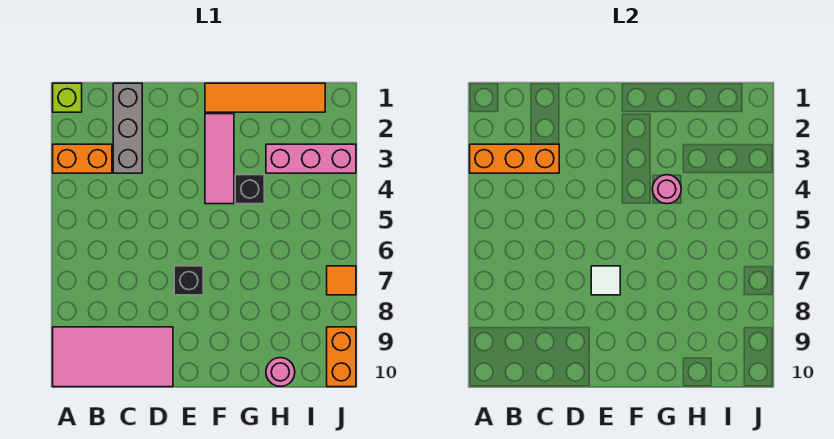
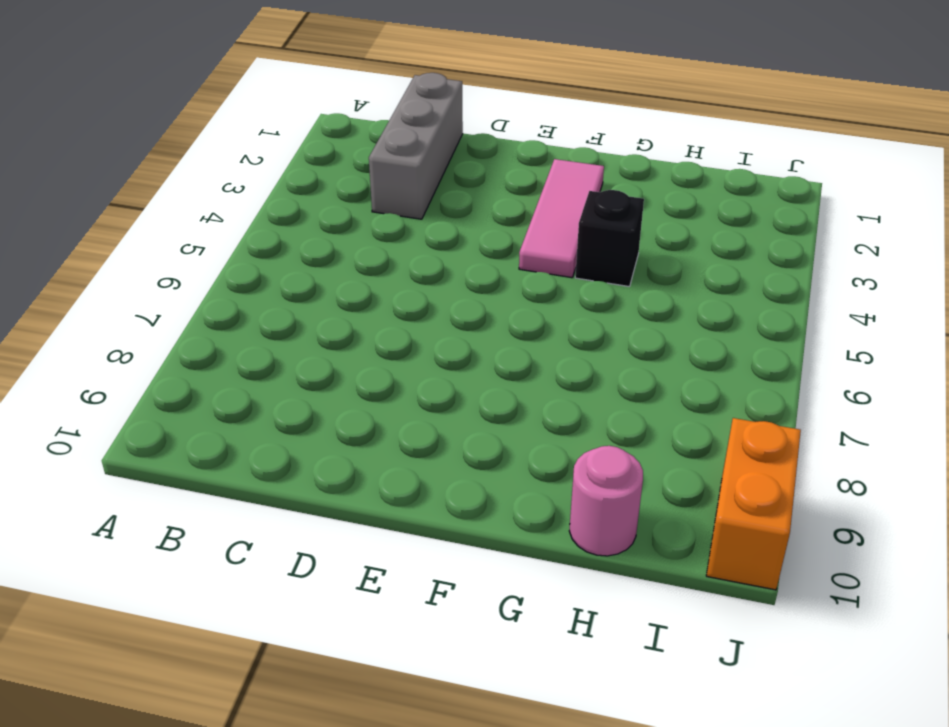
none -> lime brick A1 level 1
none -> orange brick A3:B3 level 1
none -> pink tile A9:D10 level 1

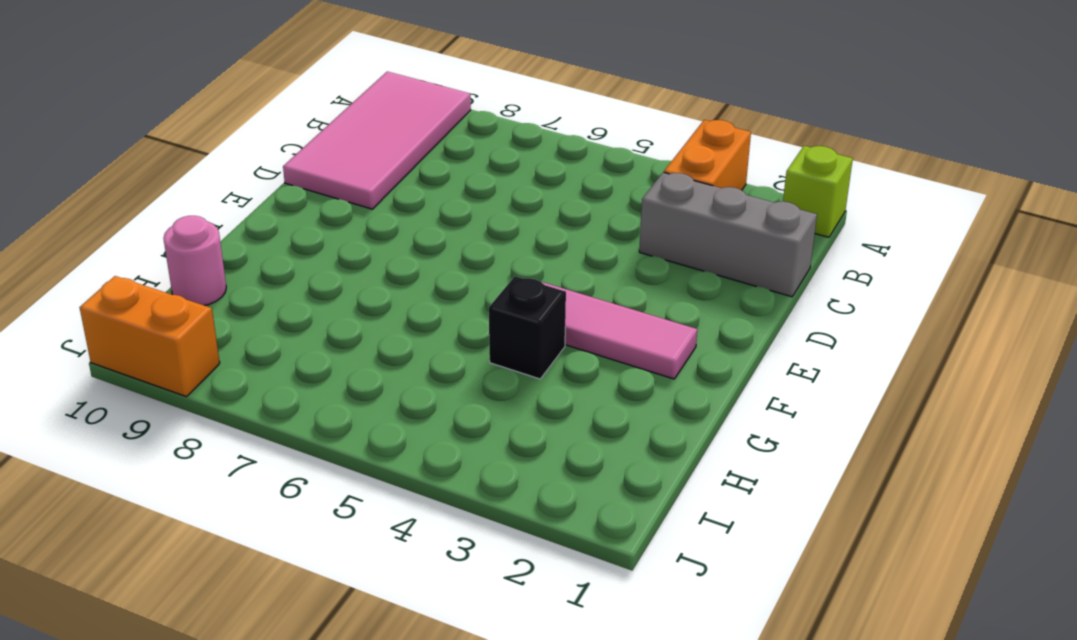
none -> black brick E7 level 1
none -> orange tile F1:I1 level 1
none -> pink brick H3:J3 level 1

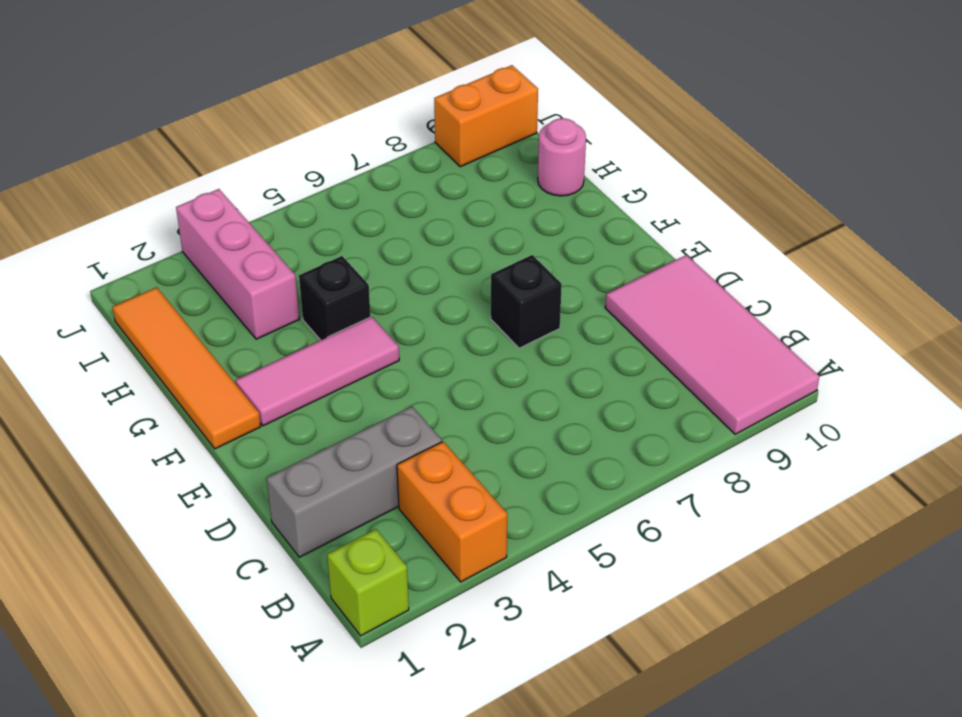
none -> orange tile J7 level 1
none -> orange brick A3:C3 level 2
none -> white tile E7 level 2

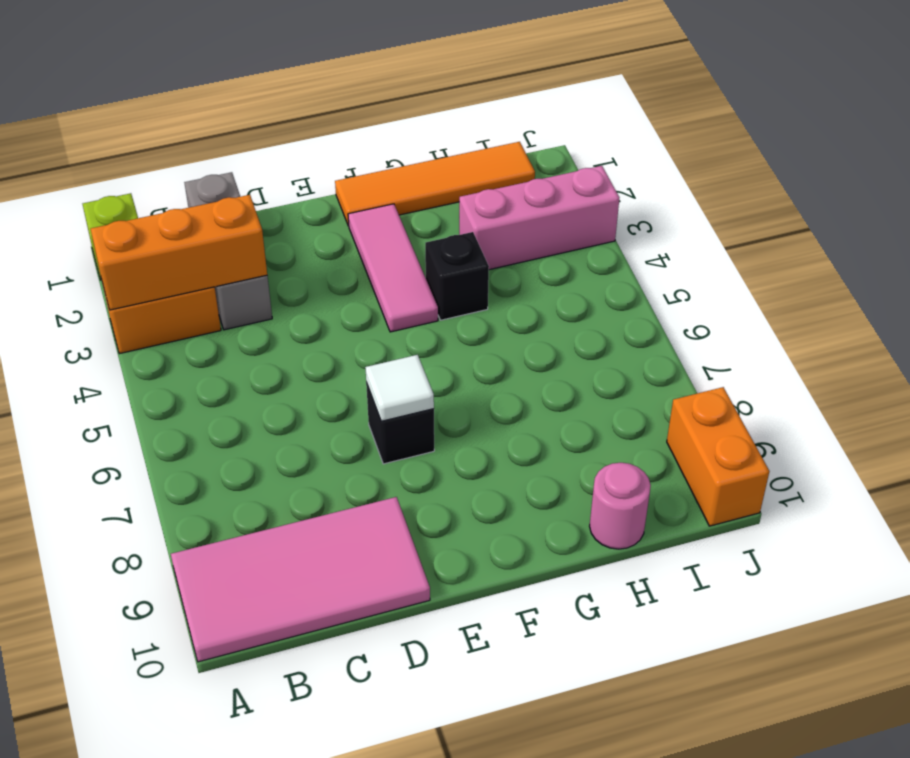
none -> orange tile J7 level 1
none -> pink round brick G4 level 2

